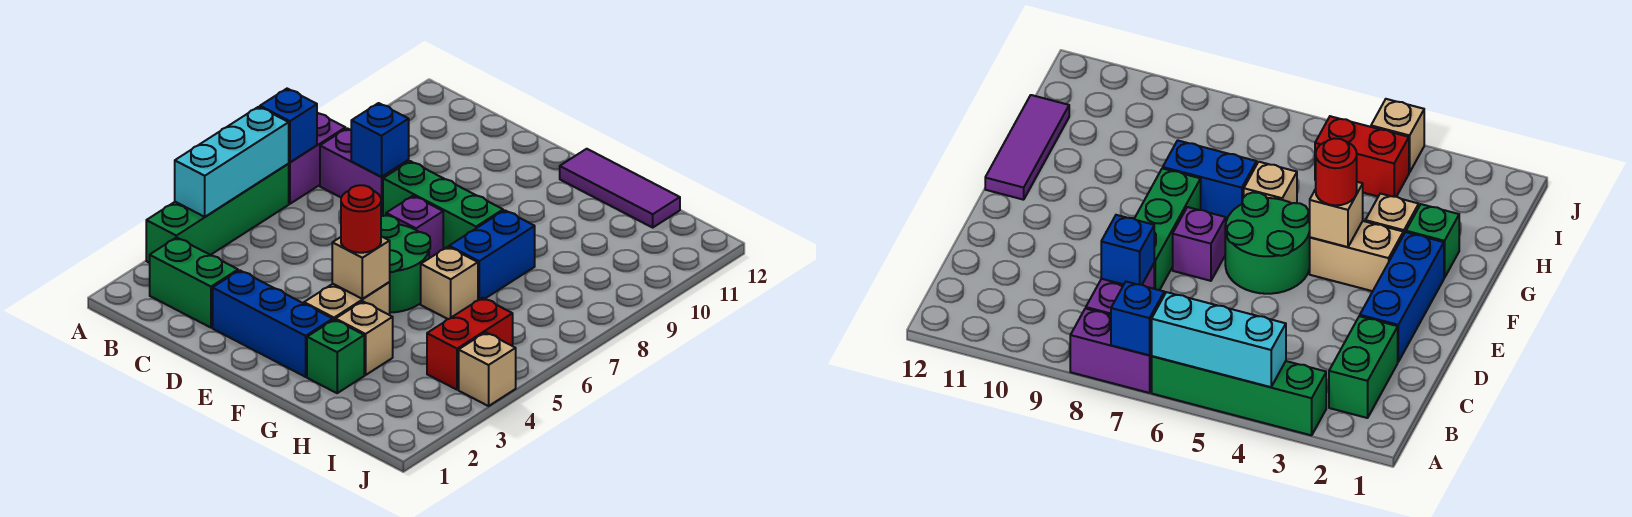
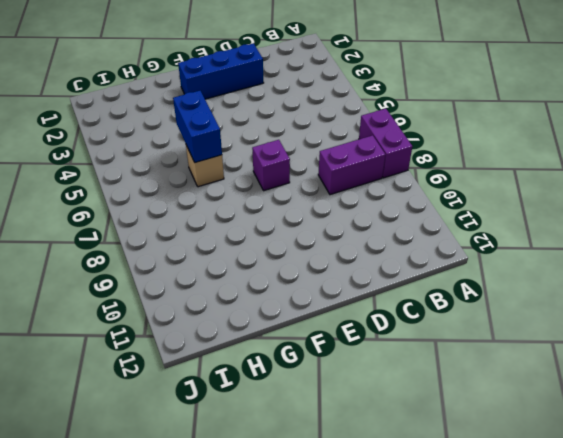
blue brick G5:G6 level 2 -> blue brick G7:G8 level 1
none -> green brick A3:A6 level 1
none -> green brick B2:C2 level 1
none -> green brick D8:F8 level 1

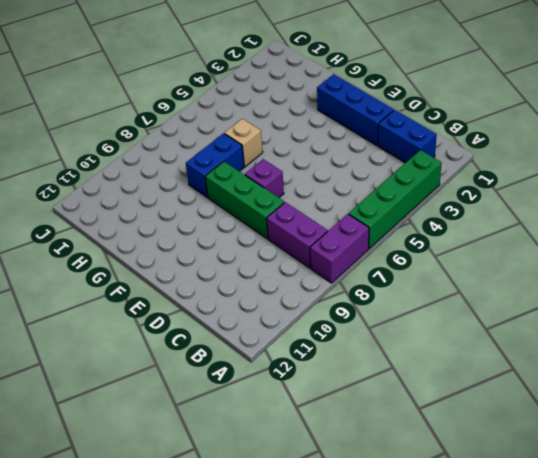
blue brick B2:C2 level 1 -> green brick B2:C2 level 1
none -> green round brick E5:F6 level 1
none -> tan brick F3:F4 level 1
none -> purple tile F12:H12 level 1

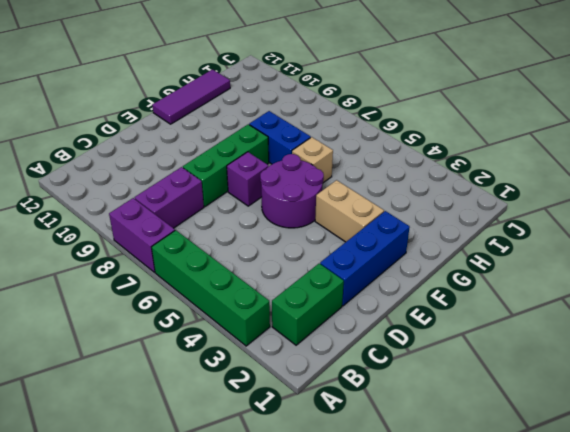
purple round brick E5:F6 level 1 -> green round brick E5:F6 level 1
none -> green brick G2 level 1
none -> tan brick G3 level 1
none -> red brick I4:I5 level 1

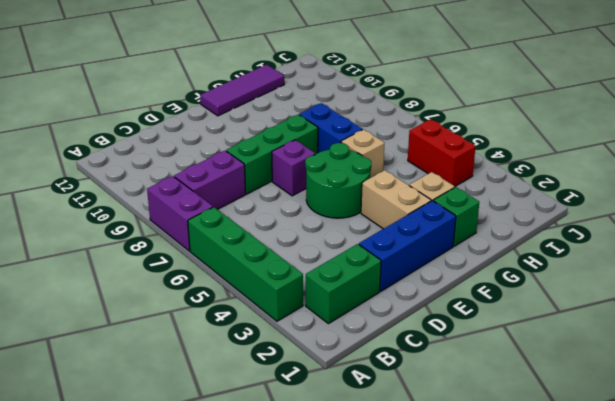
none -> tan brick J4 level 1
none -> cyan brick A4:A6 level 2
none -> blue brick A7 level 2

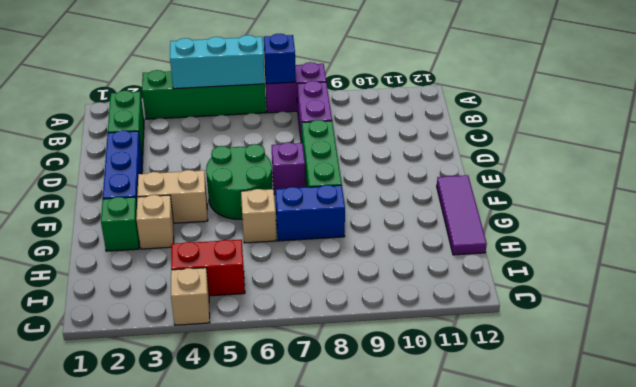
none -> blue brick C8 level 2
none -> tan brick F4 level 2
none -> red round brick F4 level 3

